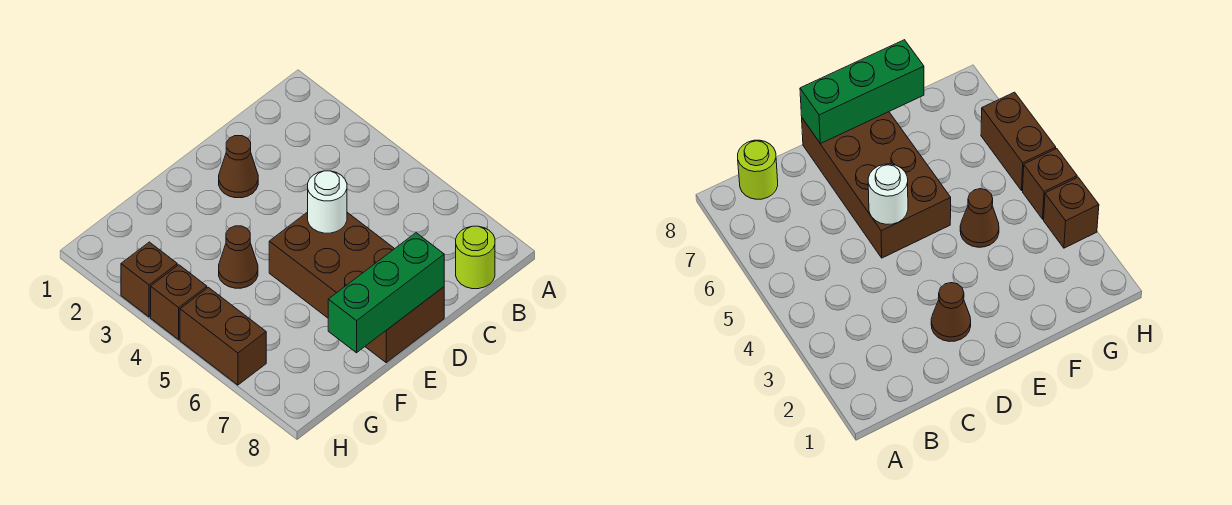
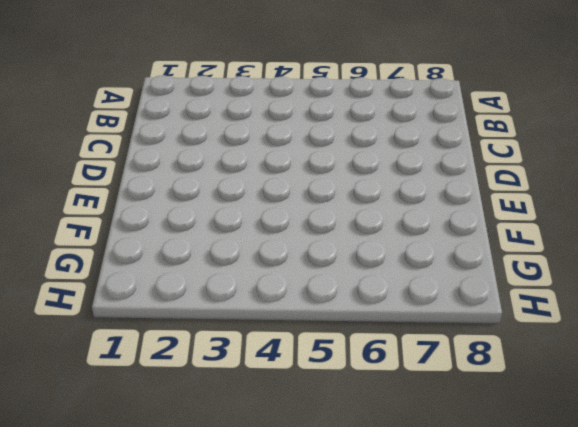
none -> lime round brick B8 level 1
none -> brown cone D2 level 1

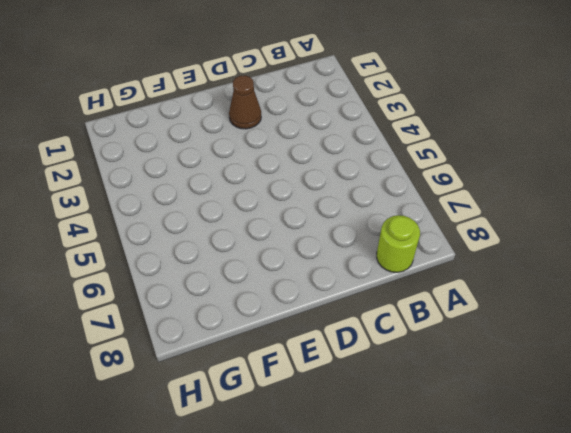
none -> brown brick D5:E8 level 1
none -> brown cone F4 level 1

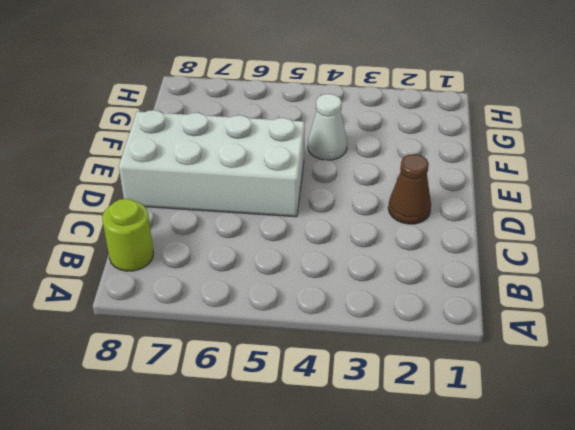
white brick D5:E8 level 1 -> brown brick D5:E8 level 1
white cone F4 level 1 -> brown cone F4 level 1
none -> brown brick H3 level 1
none -> brown brick H4 level 1

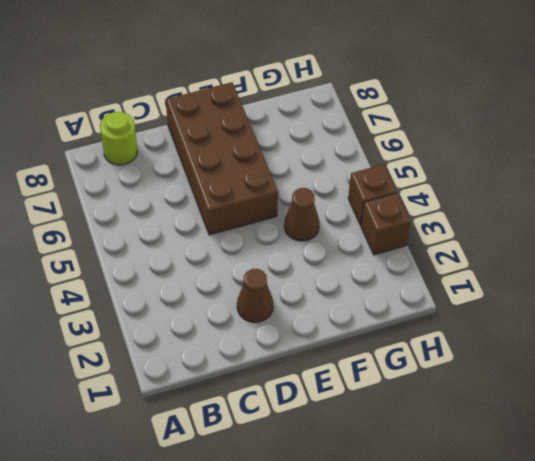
none -> brown brick H5:H6 level 1
none -> white round brick D5 level 2

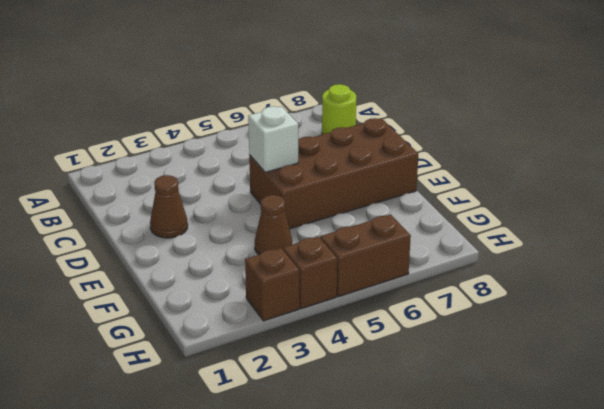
white brick D5 level 2 -> white round brick D5 level 2
none -> green brick D8:F8 level 2

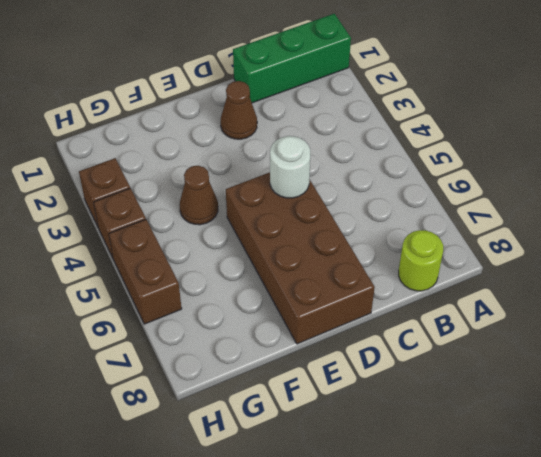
green brick A1:C1 level 1 -> green brick D8:F8 level 2

